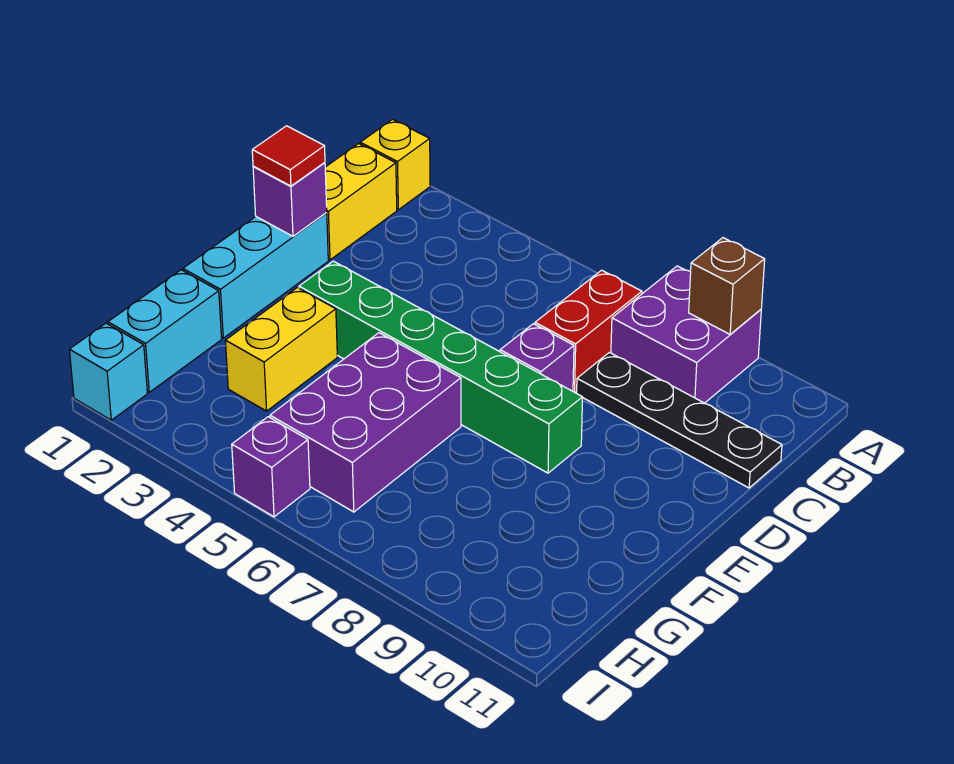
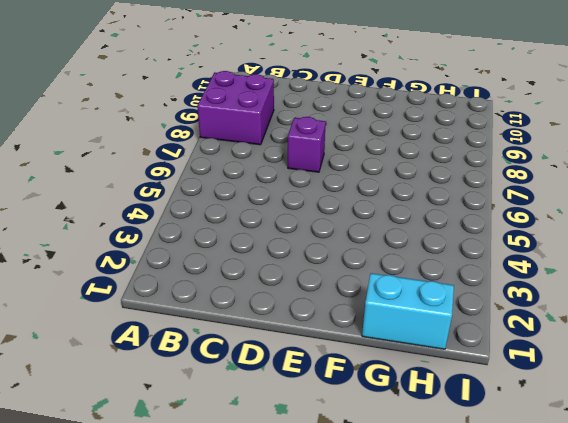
none -> yellow brick A1 level 1
none -> yellow brick B1:C1 level 1
none -> red brick B7:C7 level 1

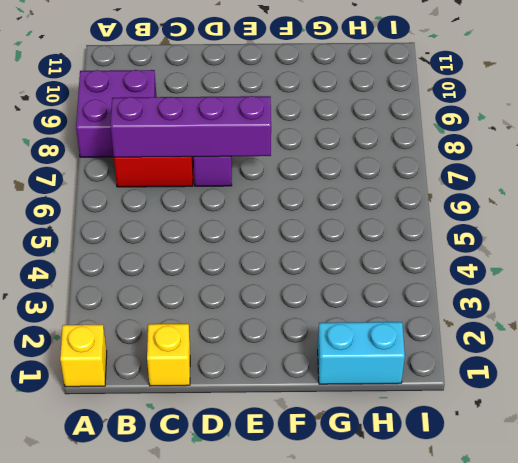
purple brick B7:E7 level 2 -> none
yellow brick C1 level 1 -> yellow brick B1:C1 level 1
none -> black plate C8:C11 level 1
none -> cyan brick D1:F1 level 1
none -> green brick E3:E8 level 1

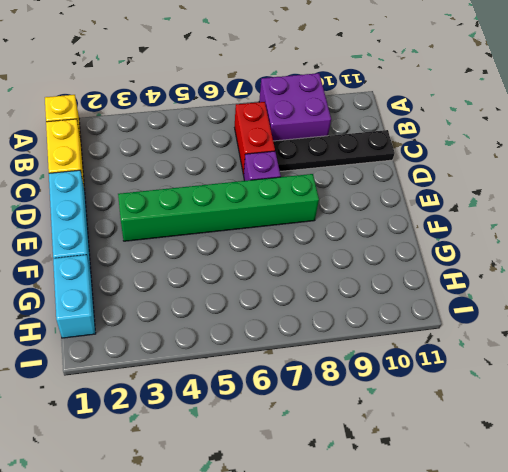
none -> yellow brick F3:G3 level 1
none -> purple brick F5:H6 level 1
none -> cyan brick I1 level 1

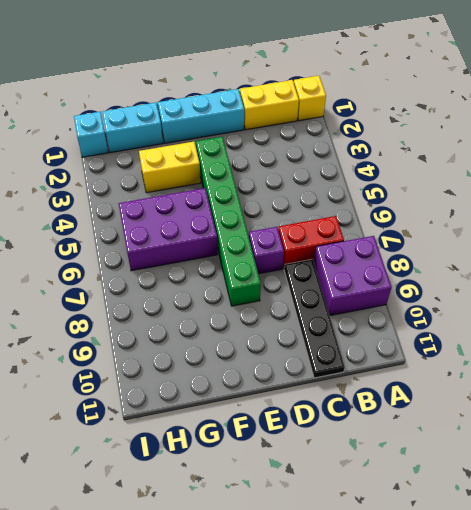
none -> purple brick I5 level 1
none -> brown brick A9 level 2
none -> purple brick D1 level 2

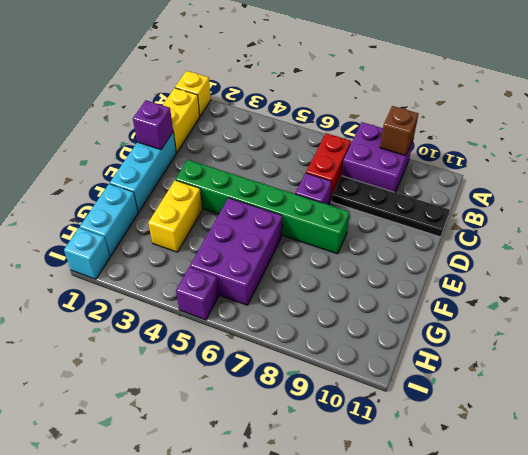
none -> red tile D1 level 3

